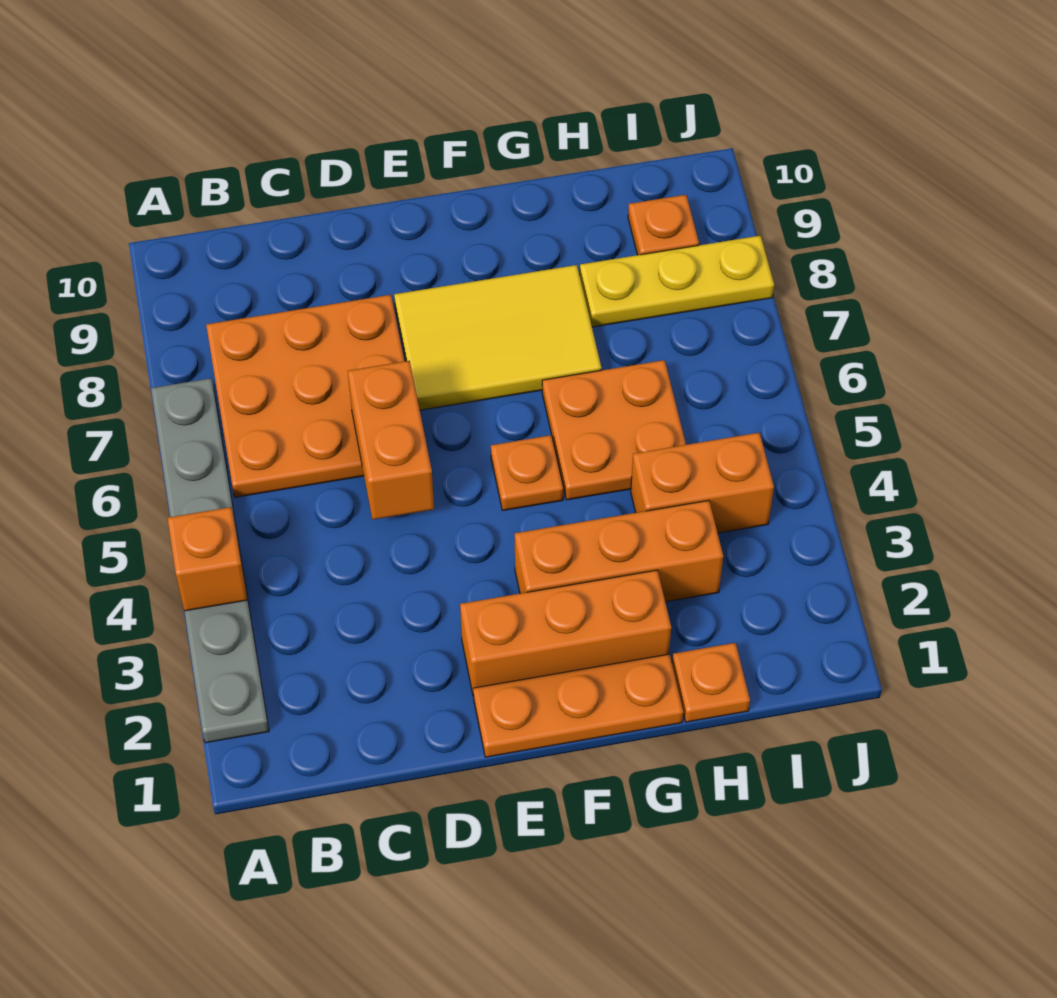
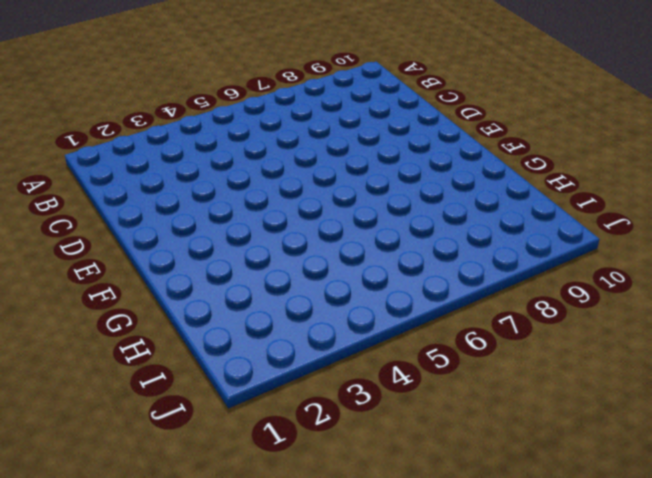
none -> grey plate A2:A7 level 1
none -> orange plate B6:D8 level 1
none -> orange plate E1:G1 level 1

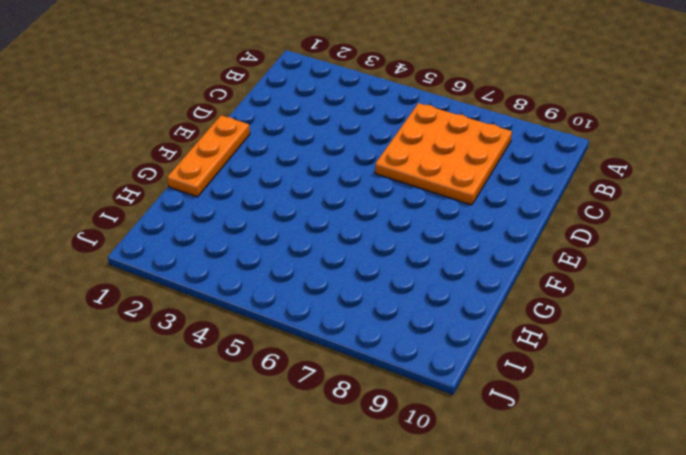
none -> grey plate A2:A7 level 1
none -> orange brick E2:G2 level 1
none -> yellow tile E7:G8 level 1

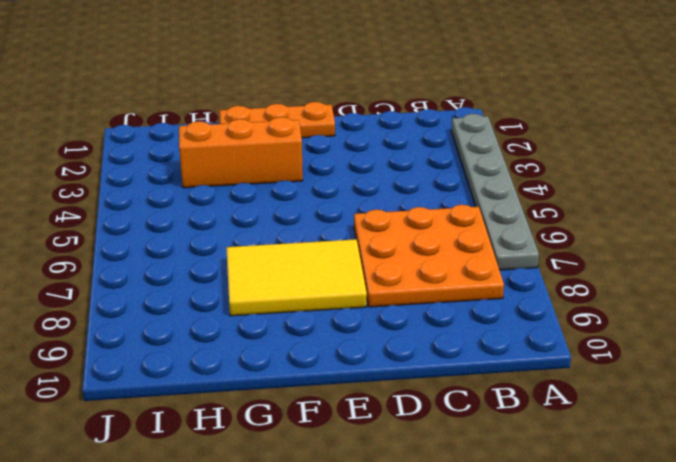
none -> orange brick E2:G2 level 1
none -> orange plate F5 level 1
none -> orange plate G5:H6 level 1

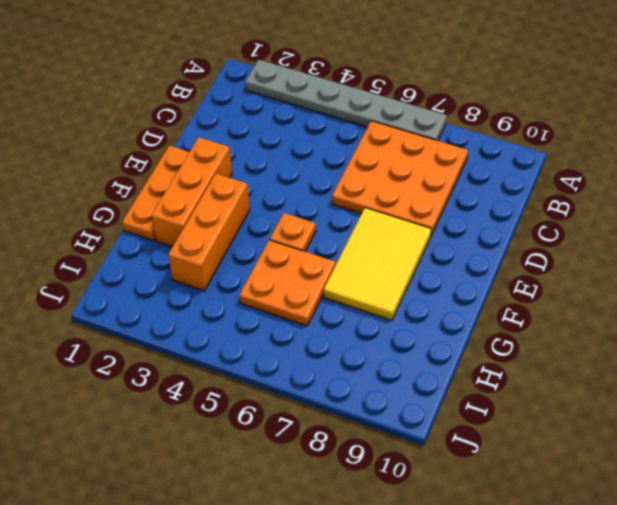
none -> orange plate H1 level 1
none -> orange brick H4:I4 level 1
none -> yellow plate H8:J8 level 1

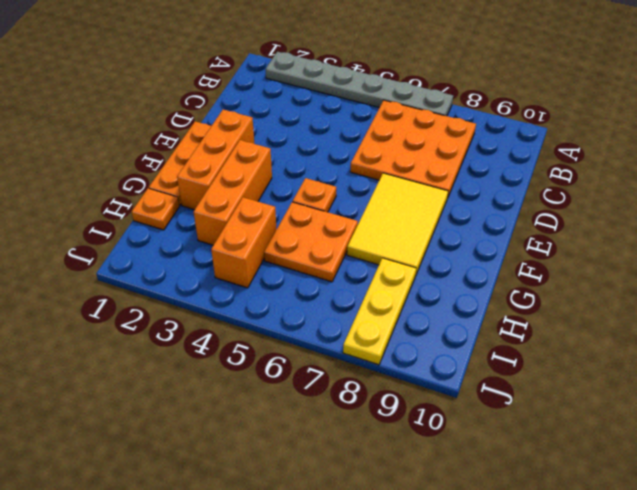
none -> orange plate I9 level 1
none -> orange brick A4 level 2
none -> orange brick D5:D6 level 2

